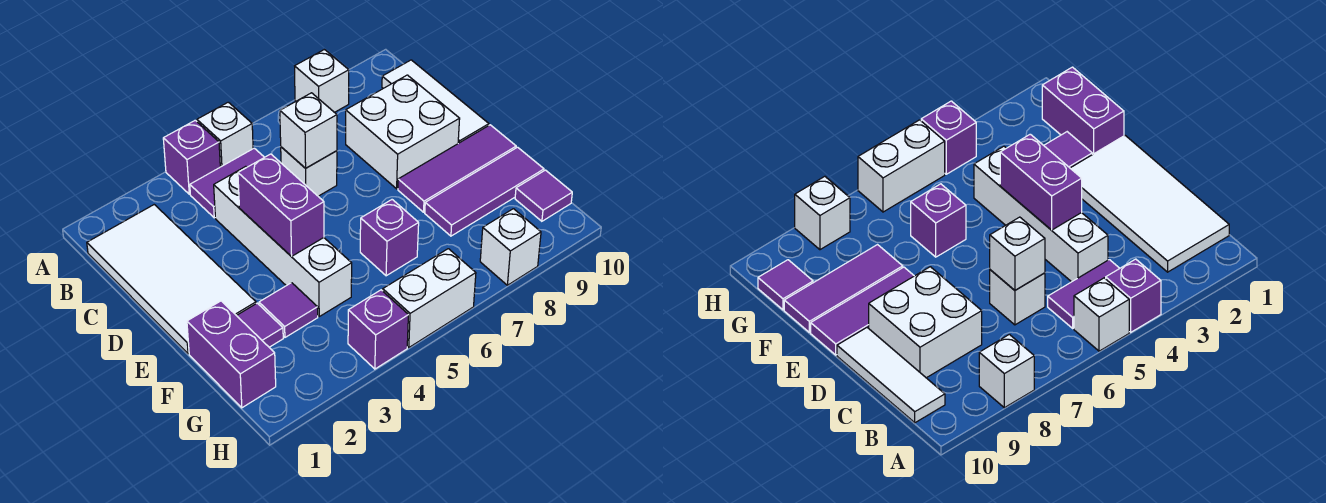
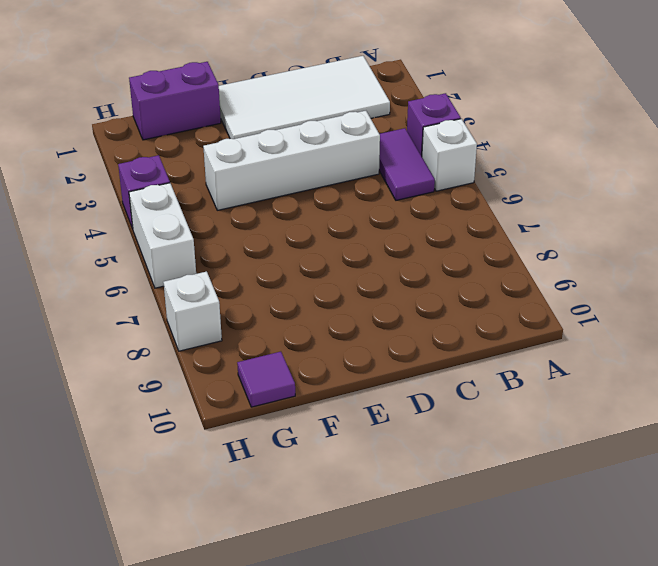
none -> white brick A8 level 1
none -> white tile B10:D10 level 1
none -> white brick C6 level 1

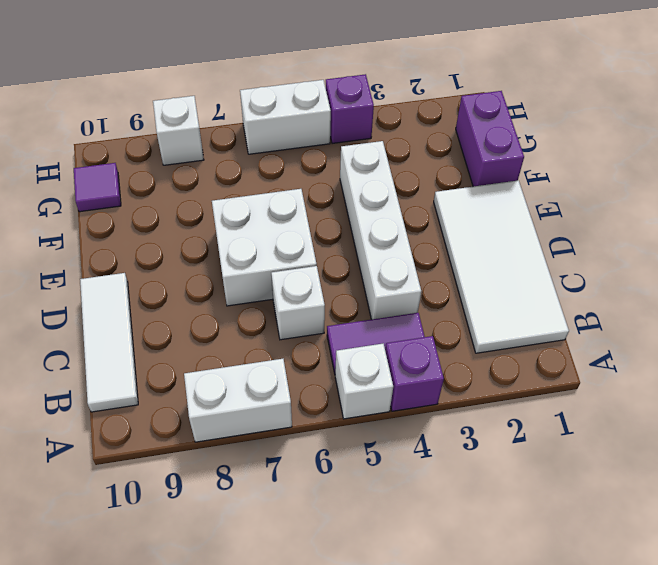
white brick A7:A8 level 1 -> white brick A8 level 1
white brick D6:E7 level 1 -> white brick C8:D9 level 1
none -> purple tile E8:E10 level 1
none -> purple tile F2 level 1
none -> purple tile F3 level 1

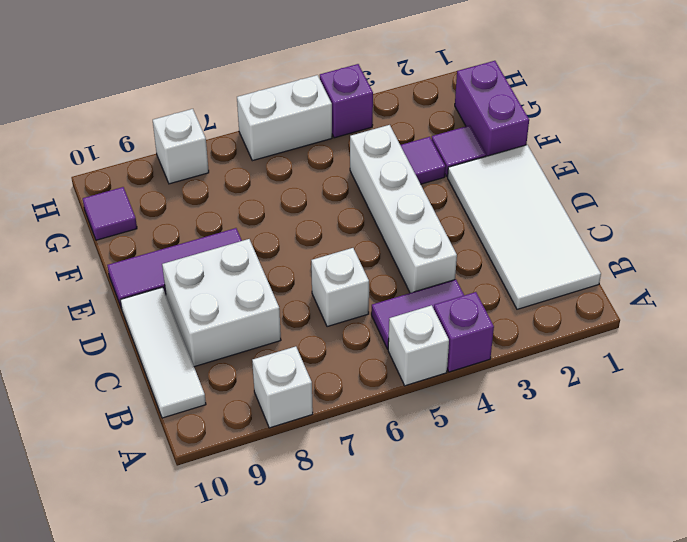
none -> purple brick F6 level 1
none -> purple tile F8:F10 level 1
none -> white brick C6 level 2

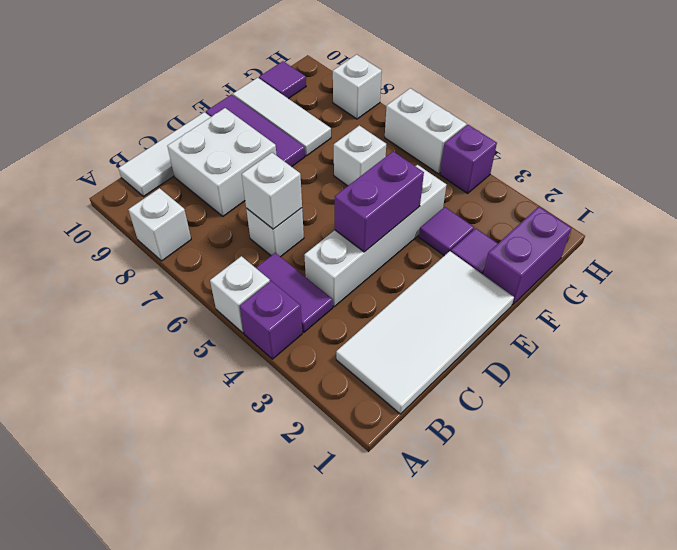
white brick F6 level 1 -> purple brick F6 level 1
white tile F8:F10 level 1 -> purple tile F8:F10 level 1

